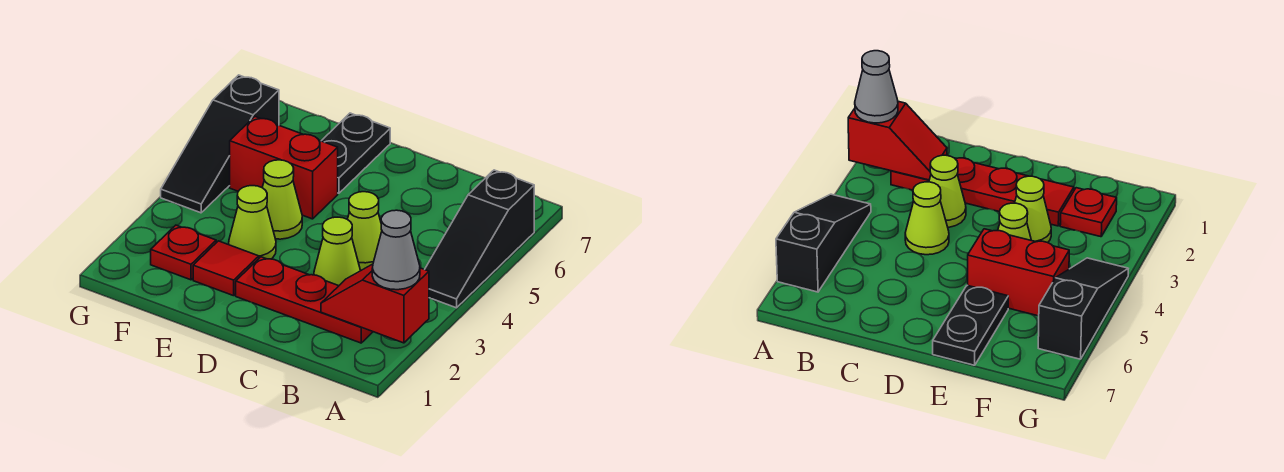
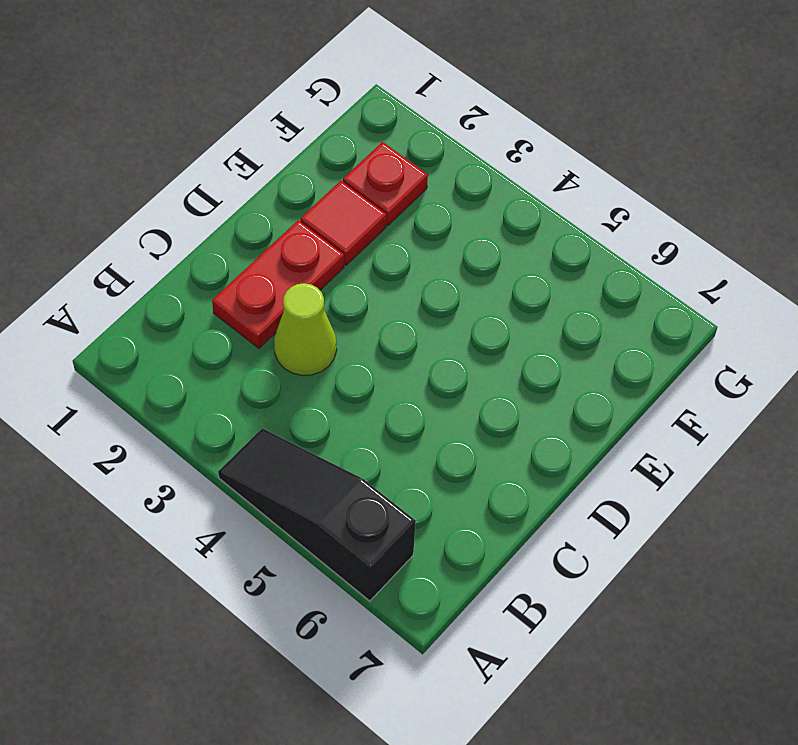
red plate C2:D2 level 1 -> red plate B2:D2 level 1
none -> lime cone C4 level 1
none -> lime cone E3 level 1
none -> lime cone E4 level 1

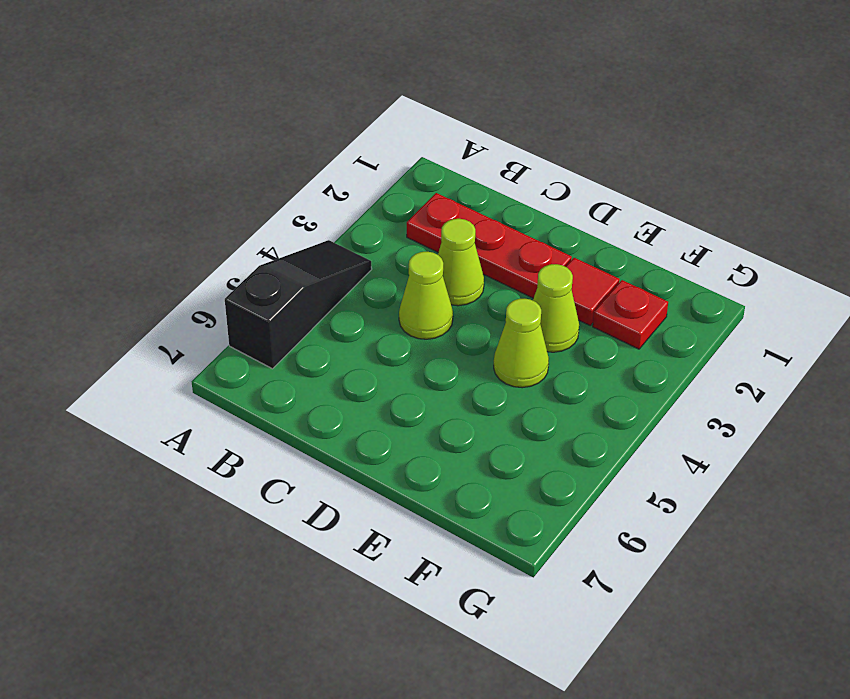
none -> red brick E5:F5 level 1
none -> black plate E6:E7 level 1
none -> black slope G4:G6 level 1 top 6

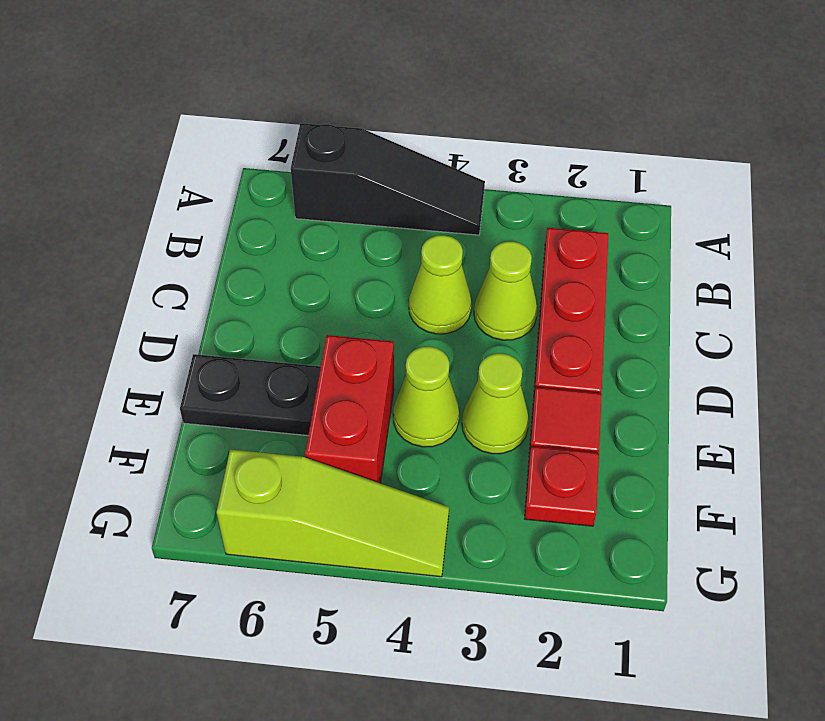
lime slope G4:G6 level 1 top 6 -> black slope G4:G6 level 1 top 6
none -> red slope A2:B2 level 2 top A
none -> grey cone A2 level 3

